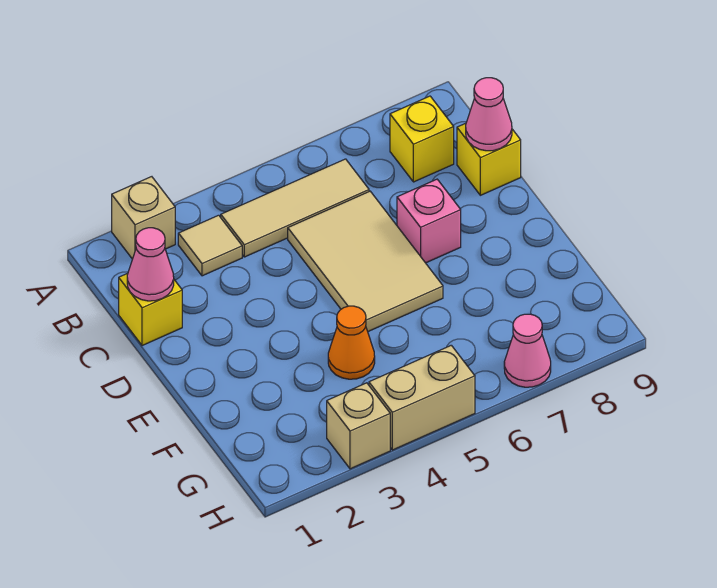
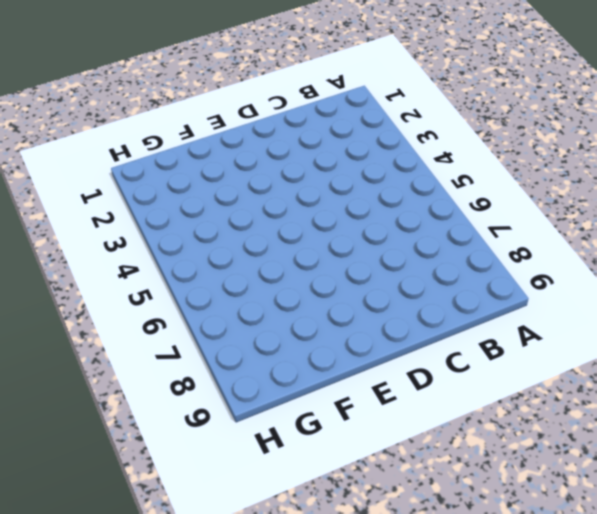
none -> tan brick A2 level 1
none -> tan tile B3 level 1
none -> tan tile B4:B6 level 1

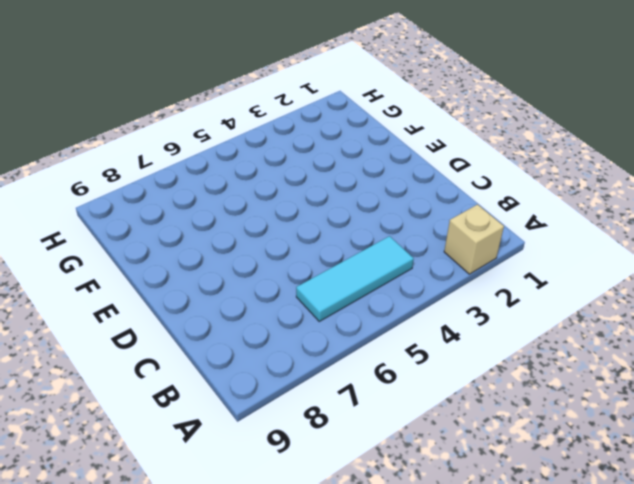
cyan tile B4:B6 level 1 -> tan tile B4:B6 level 1
none -> tan tile B3 level 1
none -> yellow brick B8 level 1
none -> yellow brick C1 level 1

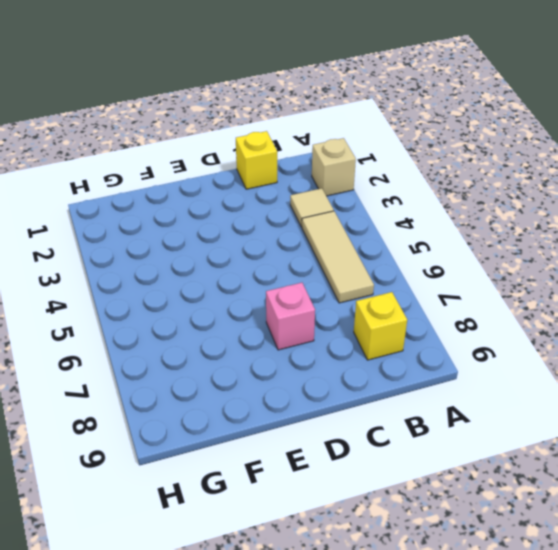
none -> tan tile C5:E6 level 1
none -> yellow brick C9 level 1
none -> orange cone F4 level 1

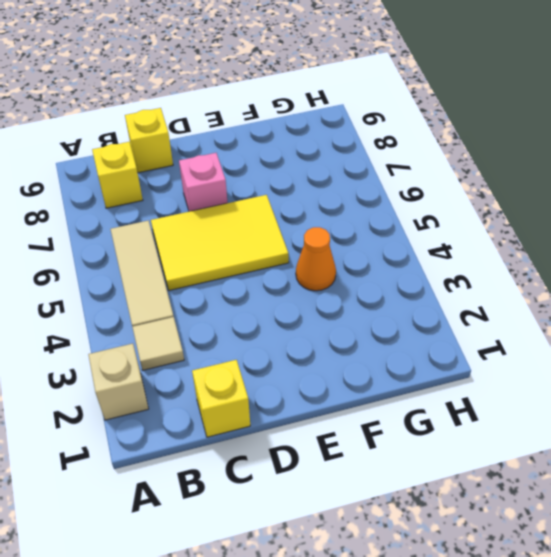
yellow tile C5:E6 level 1 -> tan tile C5:E6 level 1
none -> tan brick H3 level 1
none -> tan brick H4:H5 level 1
none -> pink cone H7 level 1

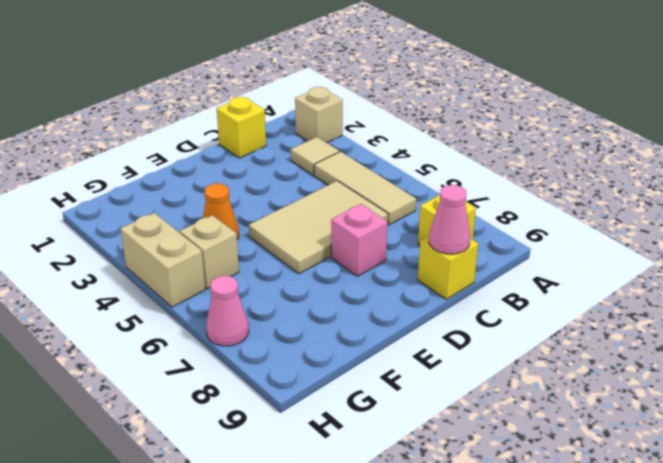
tan brick G5 level 1 -> tan brick H3 level 1
none -> pink cone C1 level 2

